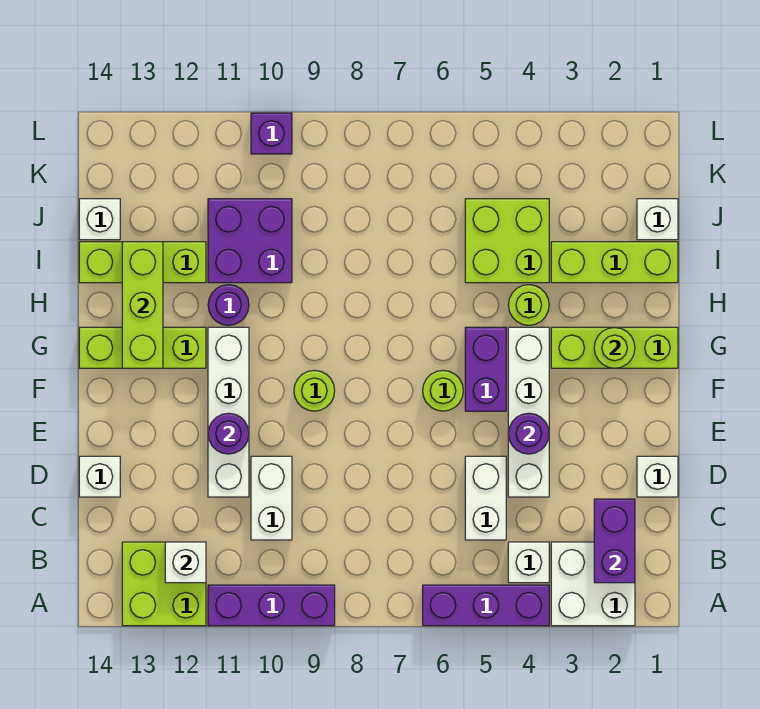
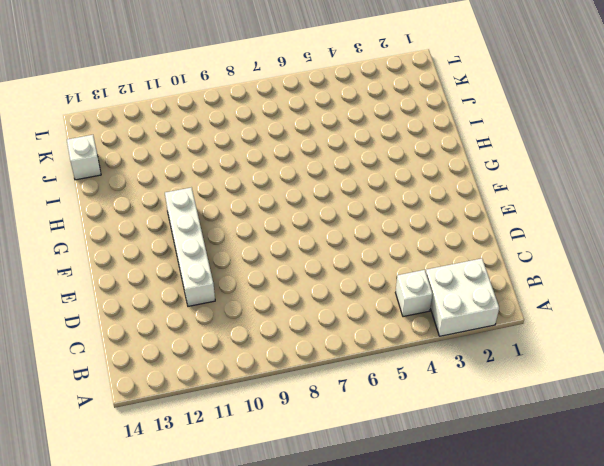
none -> purple brick A4:A6 level 1
none -> purple brick A9:A11 level 1
none -> lime brick A12:B13 level 1
none -> white brick C5:D5 level 1

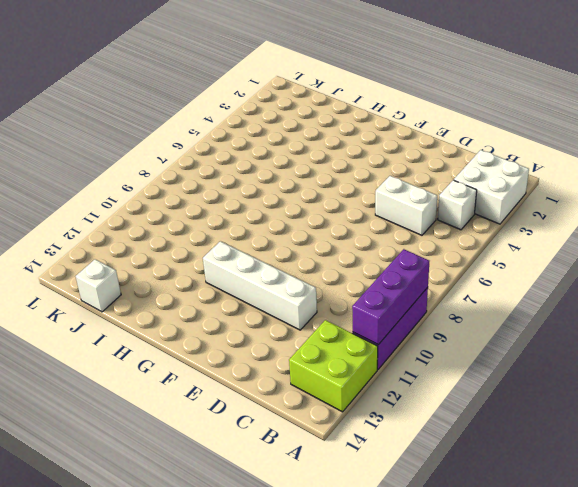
purple brick A9:A11 level 2 -> purple brick A4:A6 level 1
none -> white brick C10:D10 level 1
none -> white brick D1 level 1
none -> white brick D4:G4 level 1
none -> white brick D14 level 1

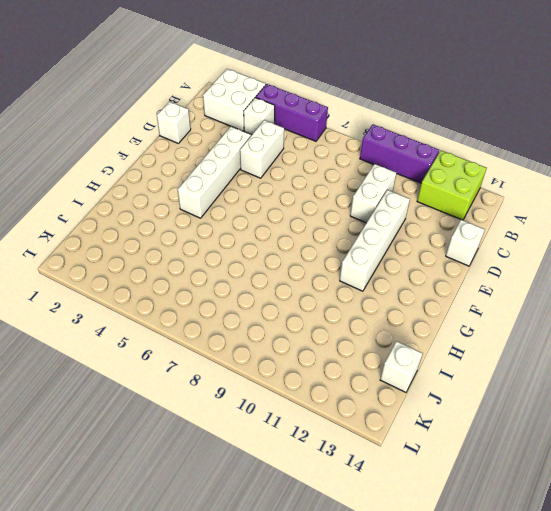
none -> purple brick F5:G5 level 1
none -> lime round brick F6 level 1
none -> lime round brick F9 level 1
none -> lime brick G1:G3 level 1

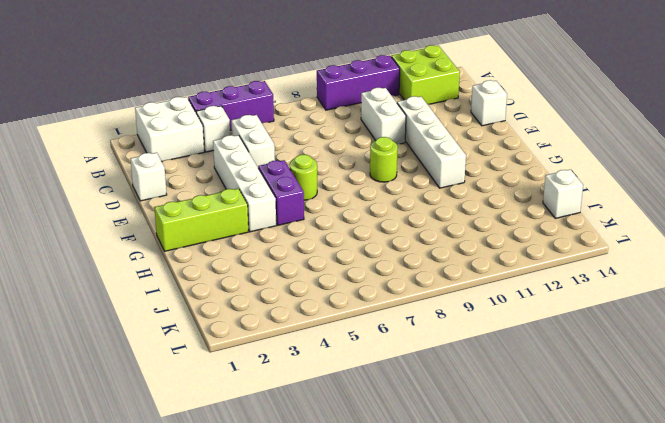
none -> lime brick G12:G14 level 1
none -> lime round brick H4 level 1
none -> purple round brick H11 level 1
none -> lime brick I1:I3 level 1

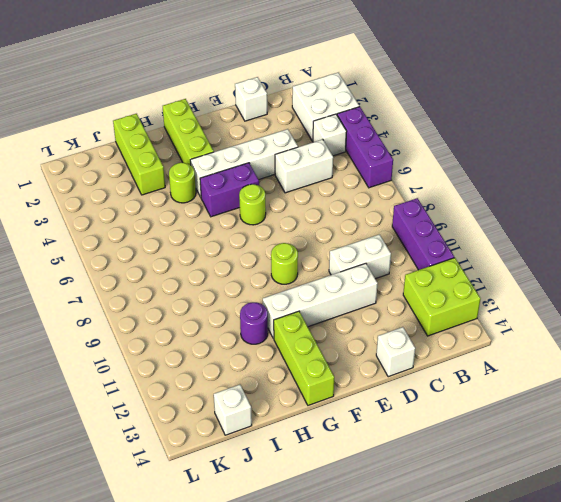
none -> lime brick I4:J5 level 1
none -> purple brick I10:J11 level 1
none -> lime brick I12:I14 level 1
none -> white brick J1 level 1

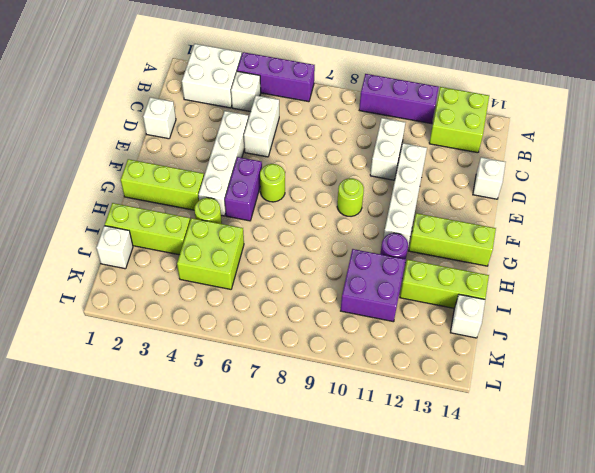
none -> purple brick L10 level 1
none -> purple brick B2:C2 level 2
none -> white brick B12 level 2
none -> purple round brick E4 level 2

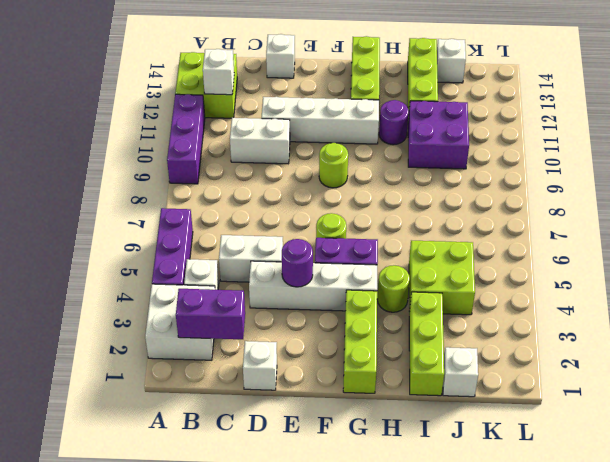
none -> purple brick L10 level 1
none -> purple round brick E11 level 2
none -> lime round brick G2 level 2
none -> lime brick G13:I13 level 2

